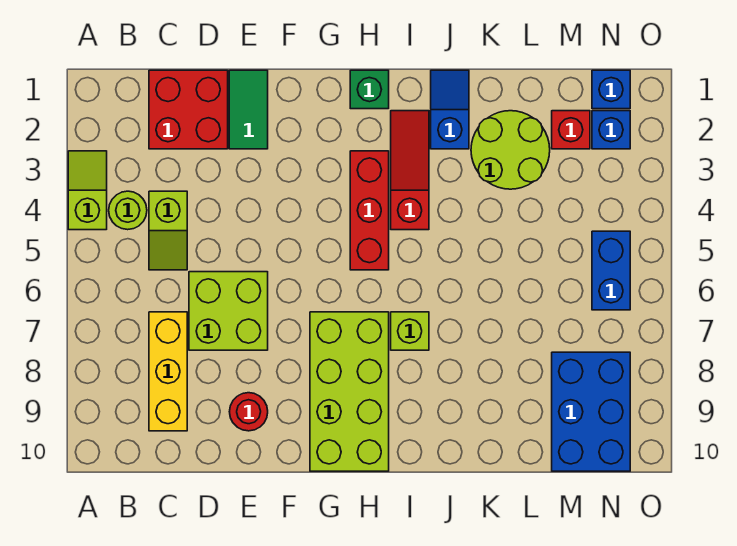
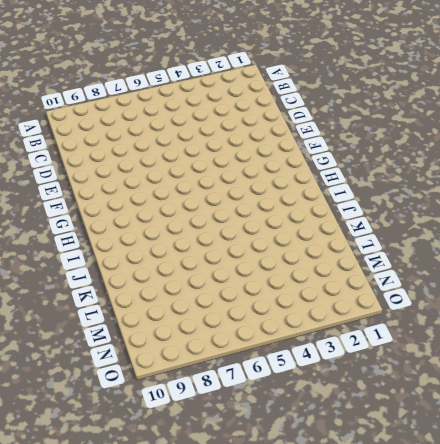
none -> lime slope A3:A4 level 1 top 4
none -> lime round brick B4 level 1
none -> red brick C1:D2 level 1

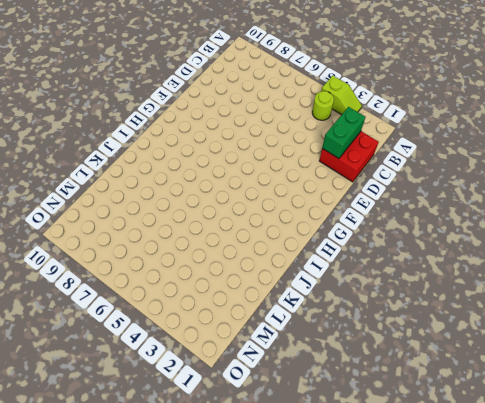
green brick C2:D2 level 2 -> none
none -> lime slope C4:C5 level 1 top 4
none -> yellow brick C7:C9 level 1
none -> lime brick D6:E7 level 1

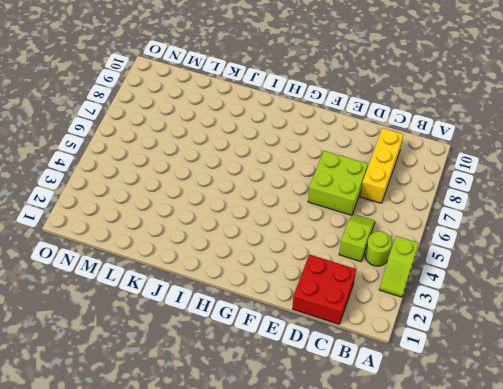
none -> green tile E1:E2 level 1
none -> red round brick E9 level 1
none -> lime brick G7:H10 level 1

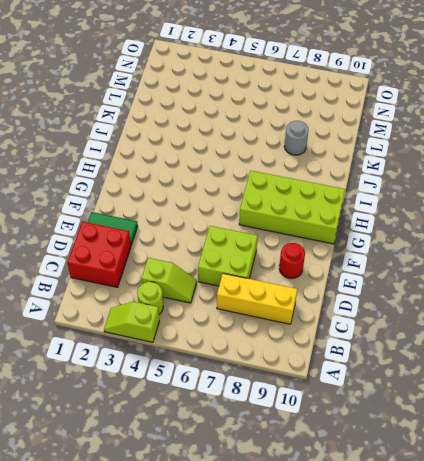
grey round brick K8 level 1 -> none
none -> green brick H1 level 1
none -> red brick H3:H5 level 1
none -> red slope I2:I4 level 1 top 4

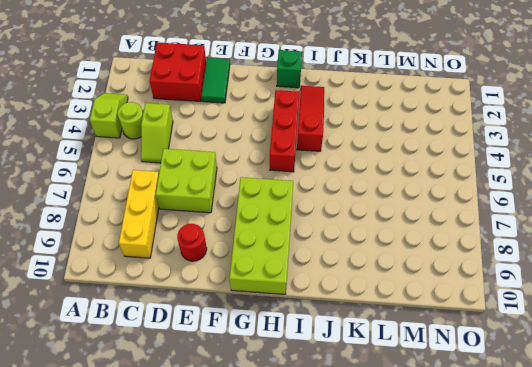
none -> lime brick I7 level 1
none -> blue slope J1:J2 level 1 top 2
none -> lime round brick K2:L3 level 1

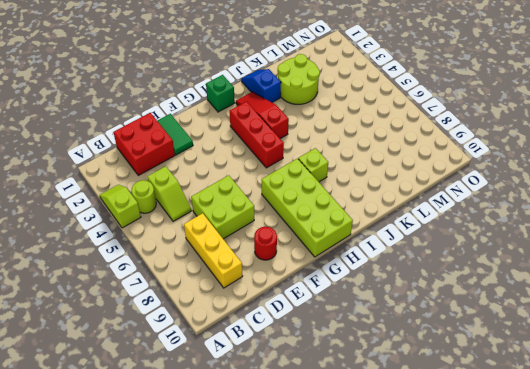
none -> red brick M2 level 1
none -> blue brick M8:N10 level 1
none -> blue brick N1 level 1

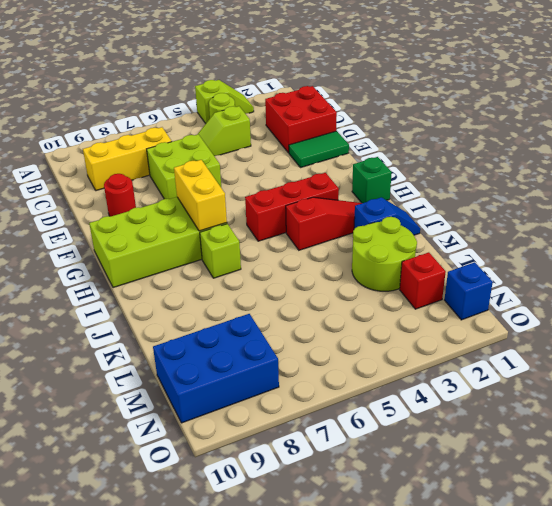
yellow brick G7:H7 level 2 -> none
none -> blue brick N2 level 1
none -> blue brick N5:N6 level 1

